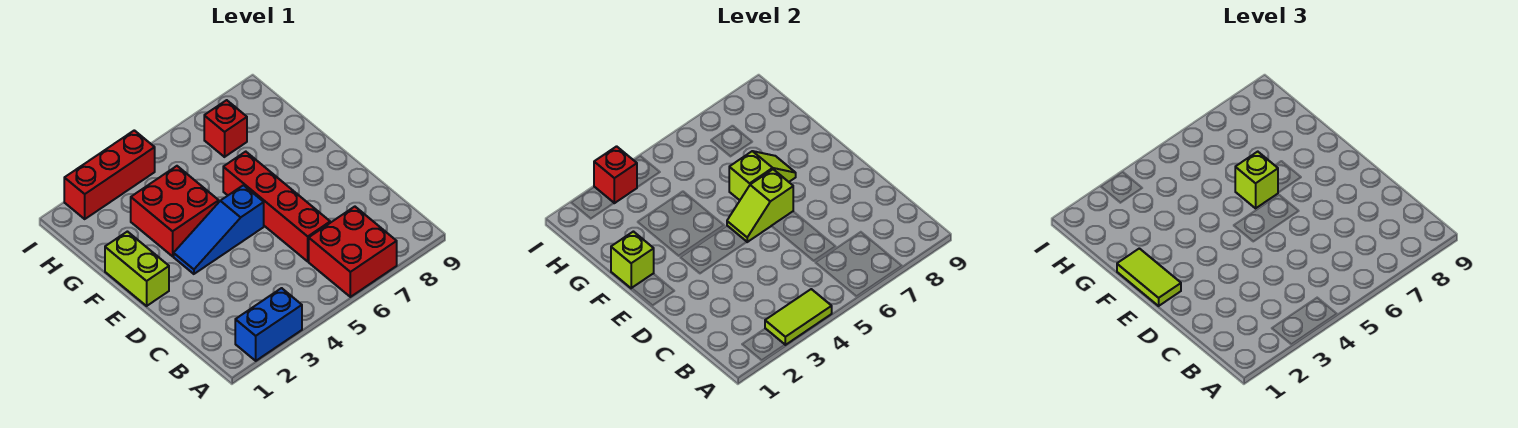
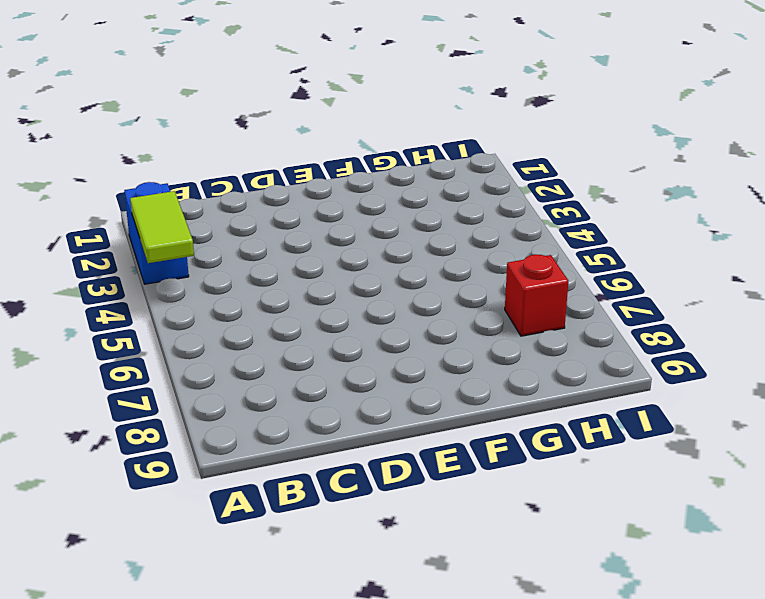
none -> red brick A6:B7 level 1
none -> red brick C6:F6 level 1
none -> lime brick E1:F1 level 1

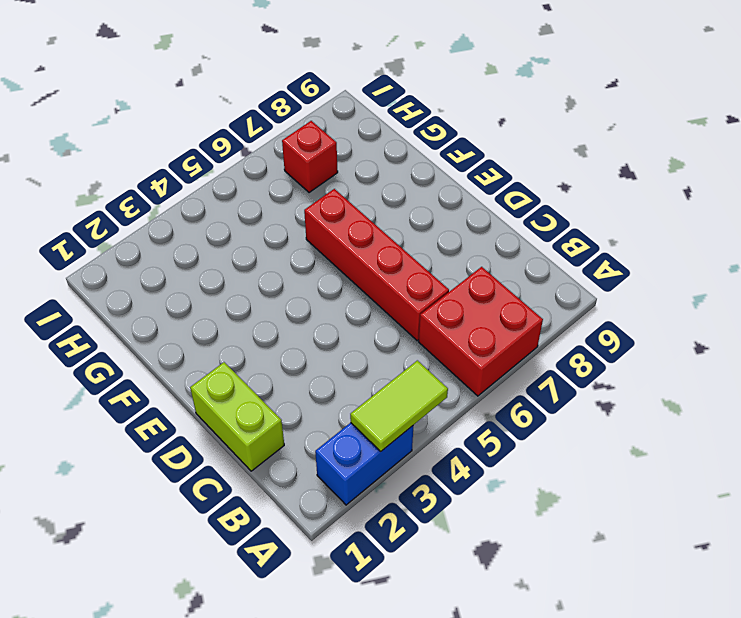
lime brick C1:D1 level 1 -> lime brick E1:F1 level 1
none -> blue slope E3:E5 level 1 top 5
none -> red brick F3:G4 level 1
none -> red brick I2:I4 level 1

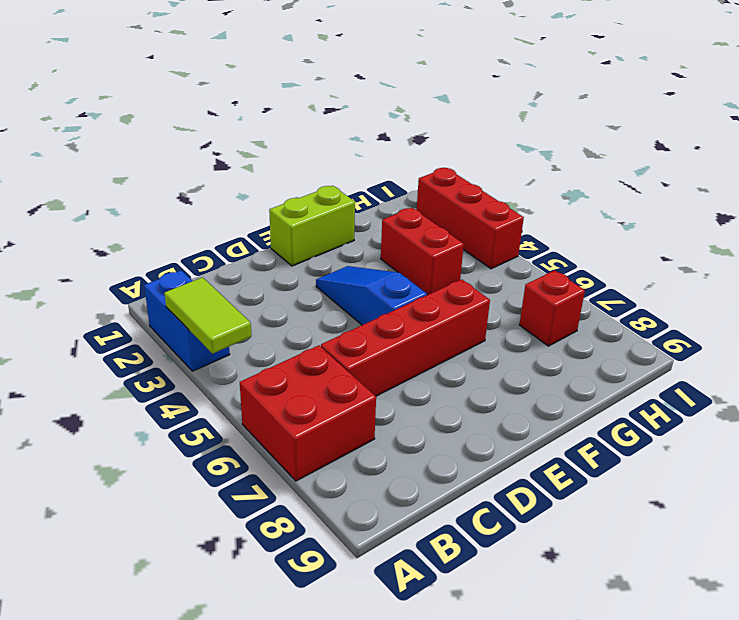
red brick G3:G4 level 1 -> red brick F3:G4 level 1
none -> lime slope E5:E6 level 2 top 6
none -> lime brick F1 level 2
none -> lime slope F6:F7 level 2 top 6

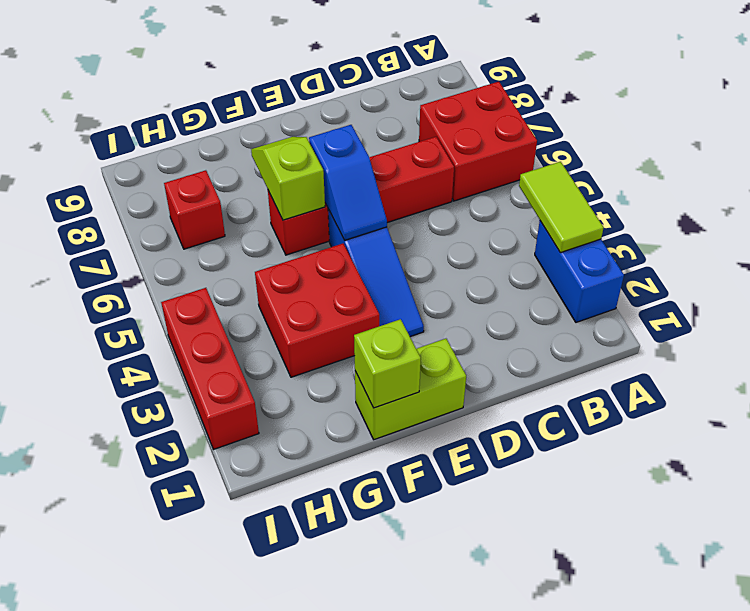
blue slope E5:E6 level 2 top 6 -> lime slope E5:E6 level 2 top 6
none -> red brick I3 level 2
none -> lime tile E1:F1 level 3
none -> lime brick F6 level 3

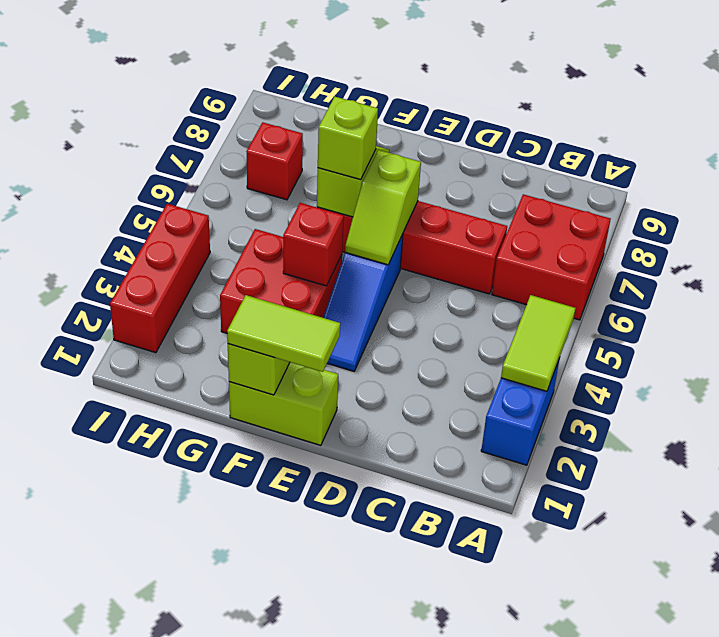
red brick F4 level 2 -> red brick I3 level 2

